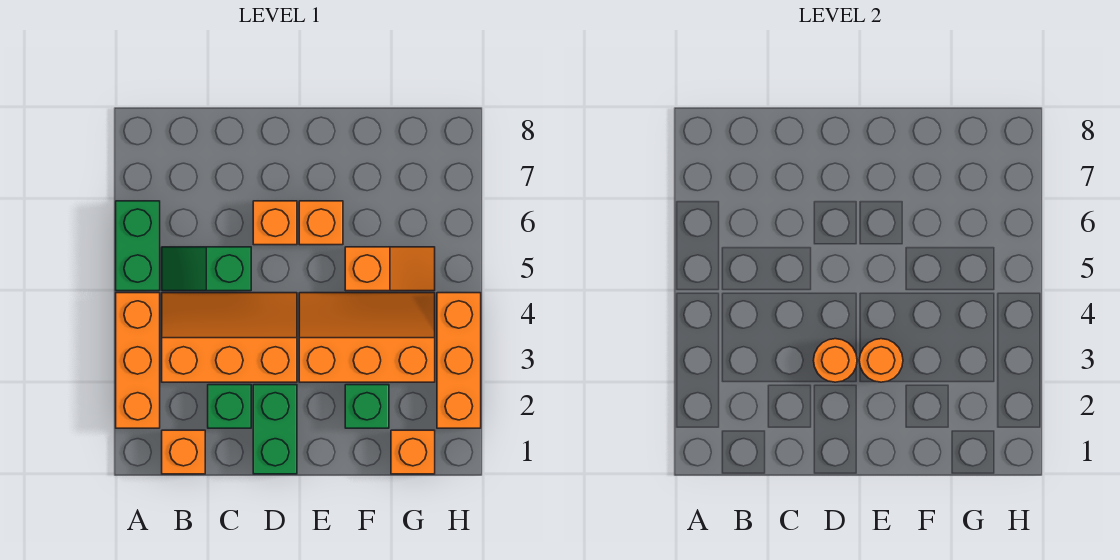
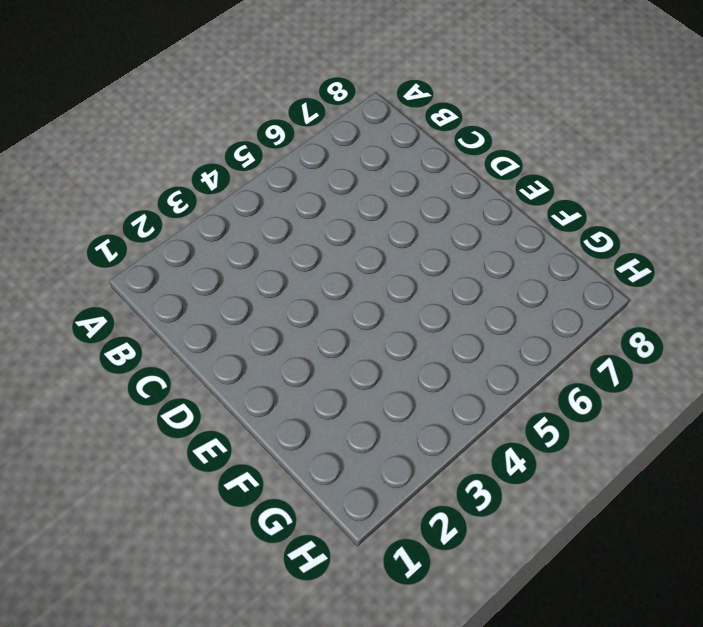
none -> orange brick A2:A4 level 1
none -> green brick A5:A6 level 1
none -> orange brick B1 level 1

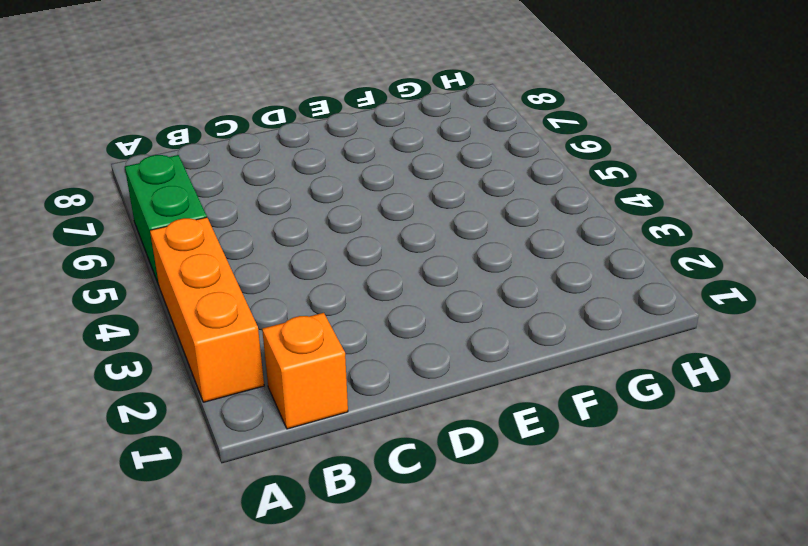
none -> orange slope B3:D4 level 1 top 3
none -> green slope B5:C5 level 1 top C
none -> green brick C2 level 1

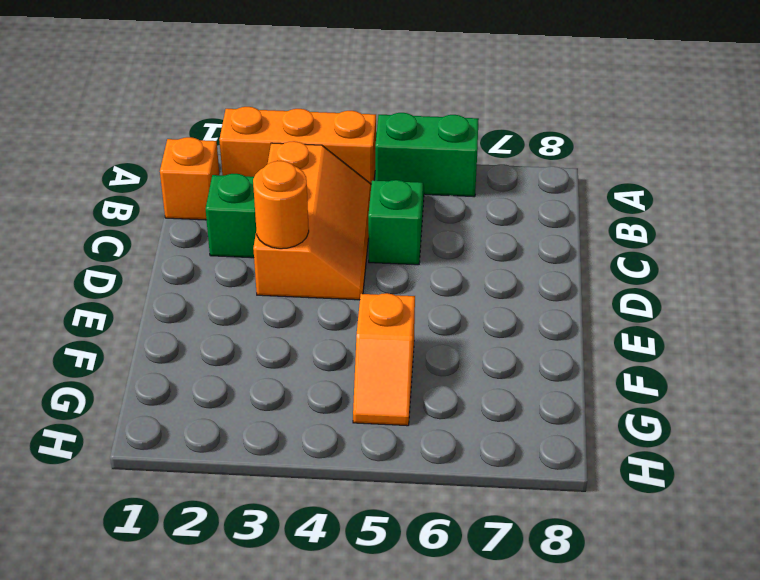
none -> green brick D1:D2 level 1
none -> orange brick D6 level 1
none -> orange slope E3:G4 level 1 top 3

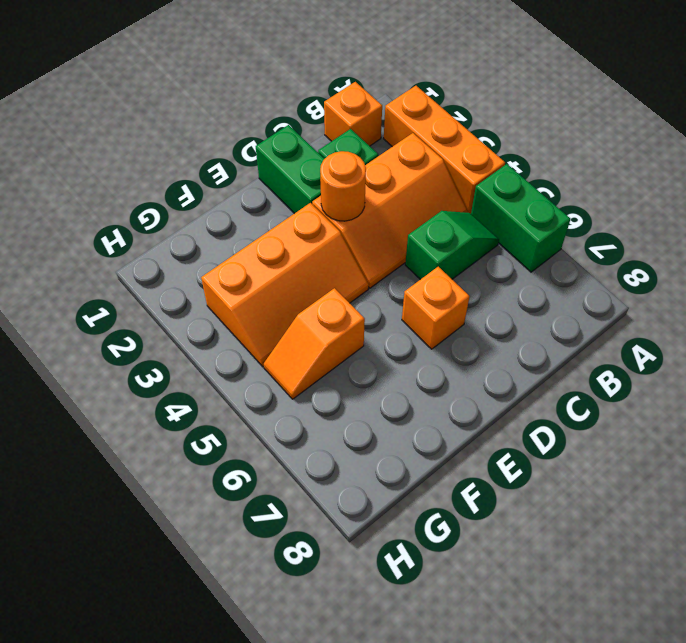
none -> orange brick E6 level 1
none -> green brick F2 level 1
none -> orange brick G1 level 1

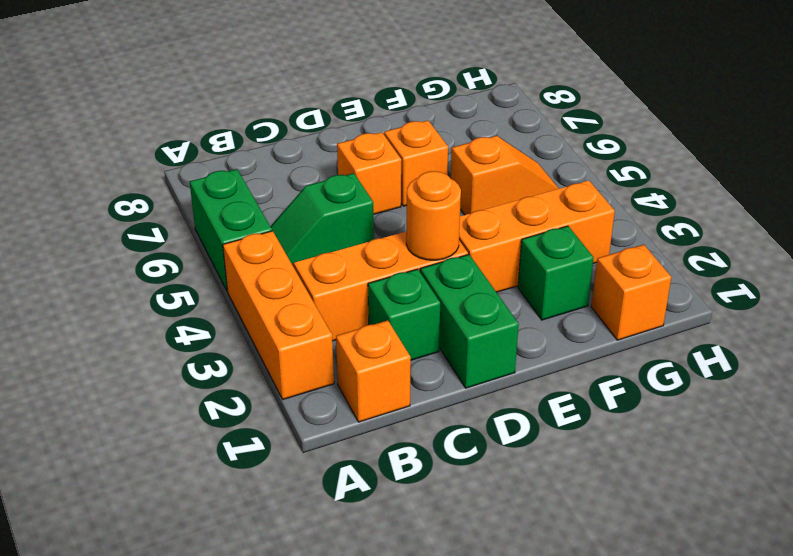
none -> orange brick H2:H4 level 1
none -> orange round brick E3 level 2

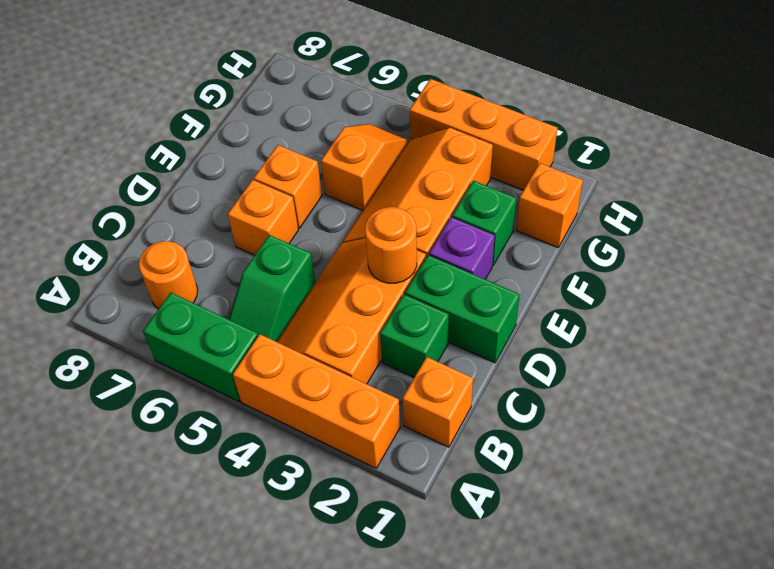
orange round brick B7 level 1 -> orange round brick E3 level 2
purple brick E2 level 1 -> none

